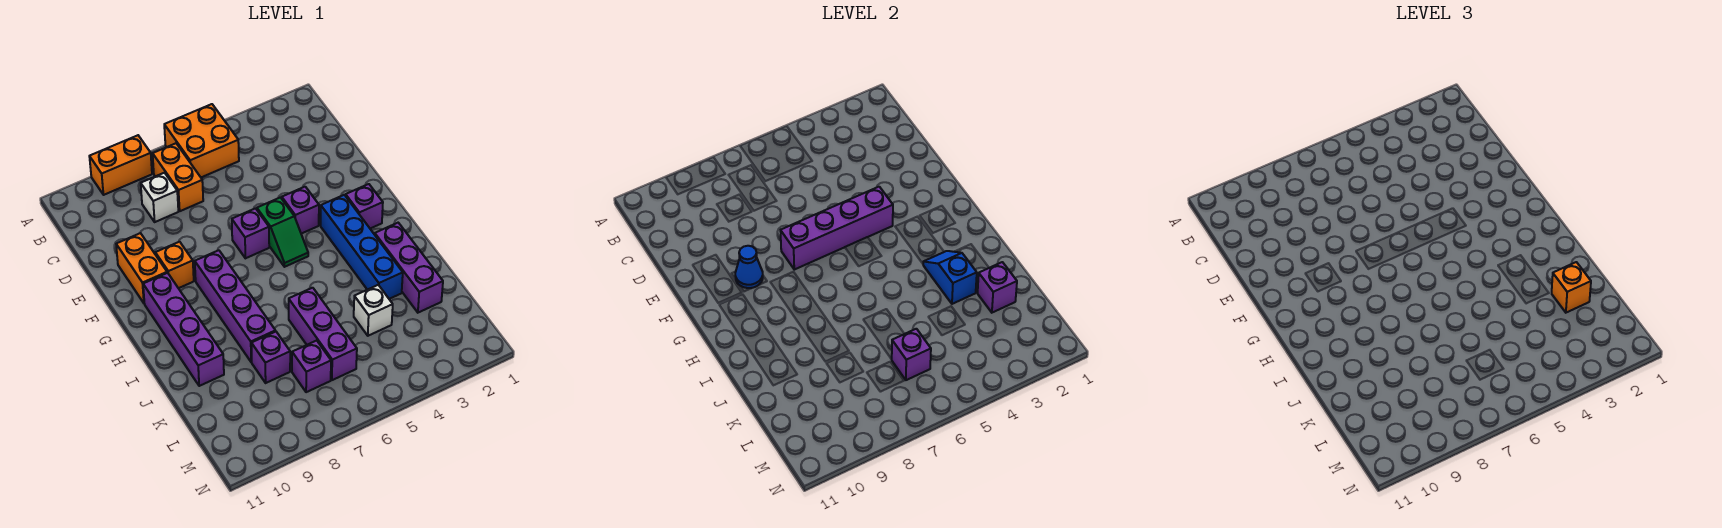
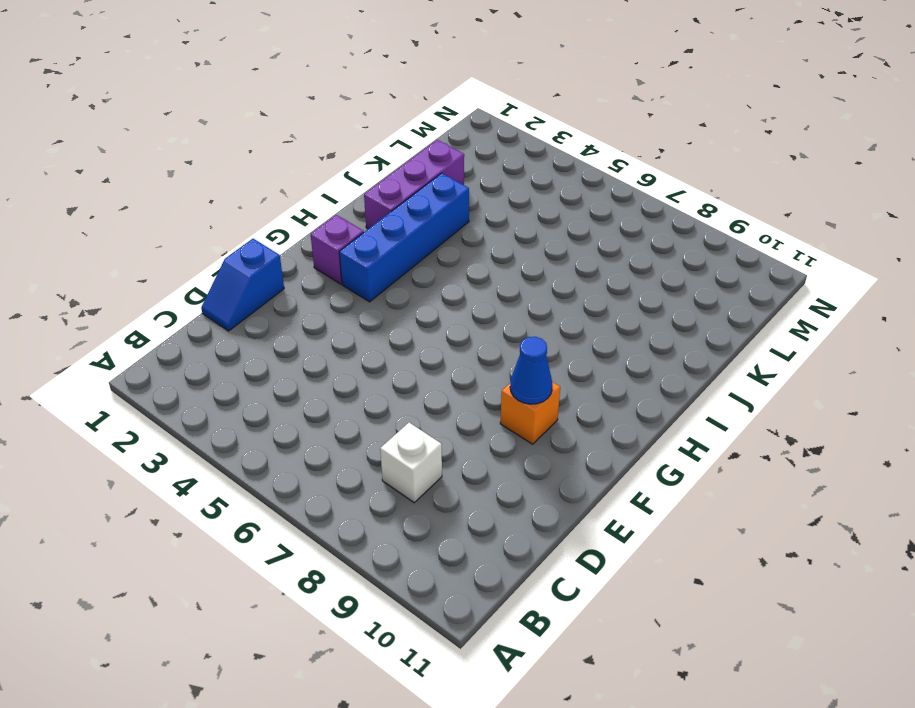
blue slope D1:E1 level 1 top E -> blue slope I3:J3 level 2 top J
none -> orange brick A5:B6 level 1
none -> orange brick A8:A9 level 1
none -> orange brick B7:C7 level 1

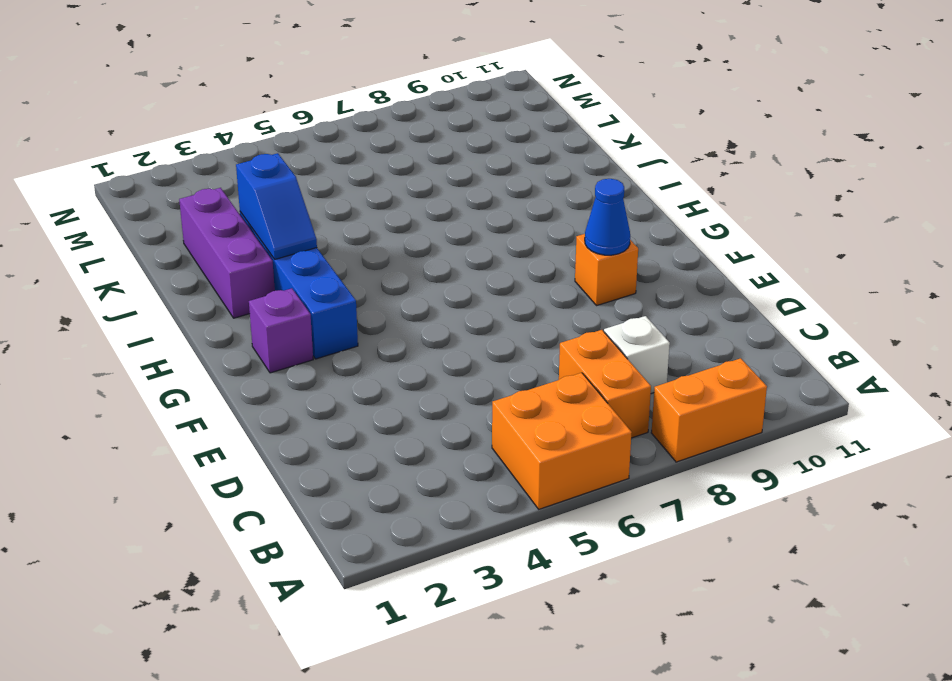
none -> orange brick E10:F10 level 1
none -> purple brick F4 level 1
none -> green slope F5:G5 level 1 top F

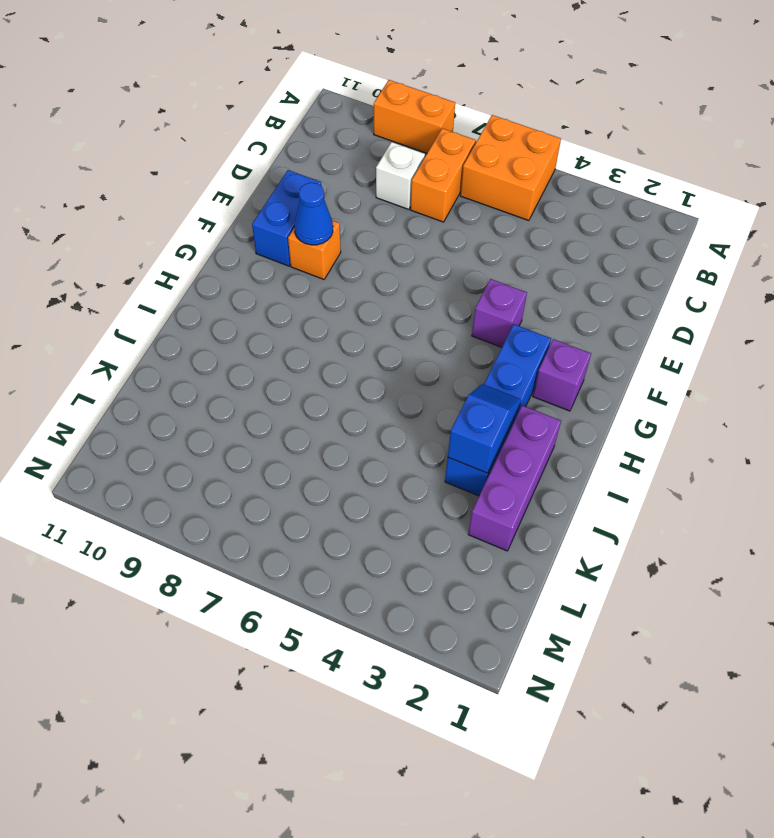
blue brick E10:F10 level 1 -> orange brick E10:F10 level 1
none -> green slope F5:G5 level 1 top F
none -> purple brick F6 level 1
none -> purple brick G8:J8 level 1

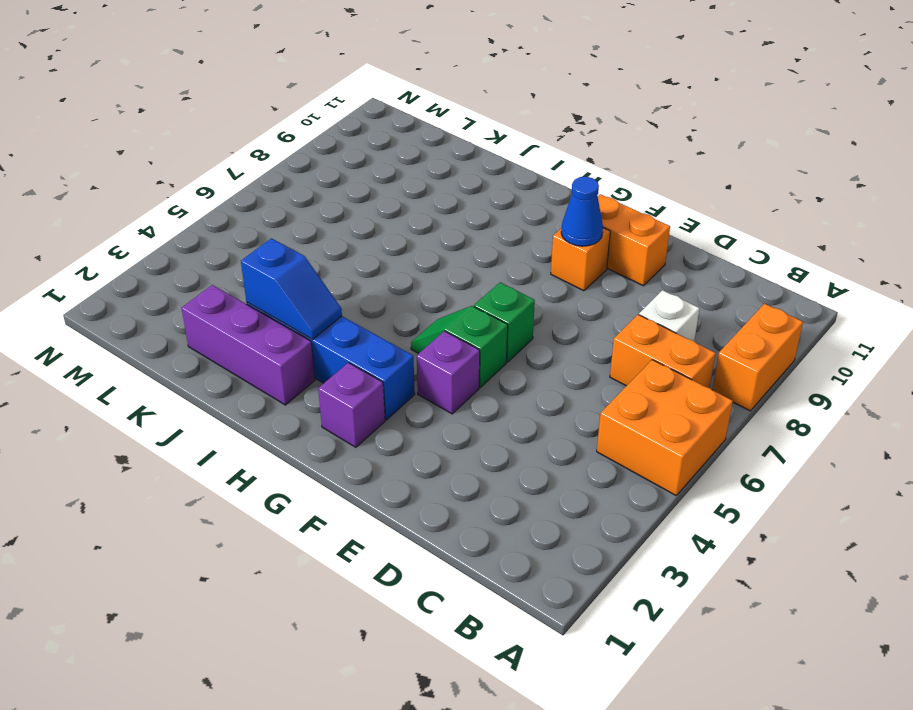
green brick F6 level 1 -> purple brick F6 level 1
none -> purple brick G8:J8 level 1
none -> purple brick G10:J10 level 1
none -> purple brick J6:L6 level 1

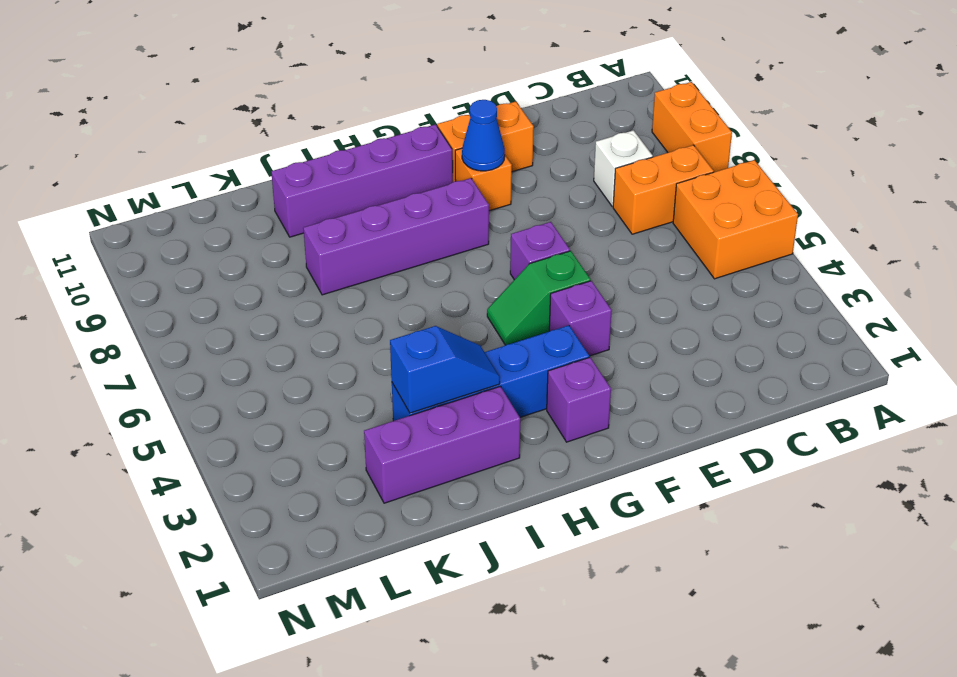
none -> purple brick J6:L6 level 1
none -> white brick K4 level 1
none -> purple brick K8 level 1

